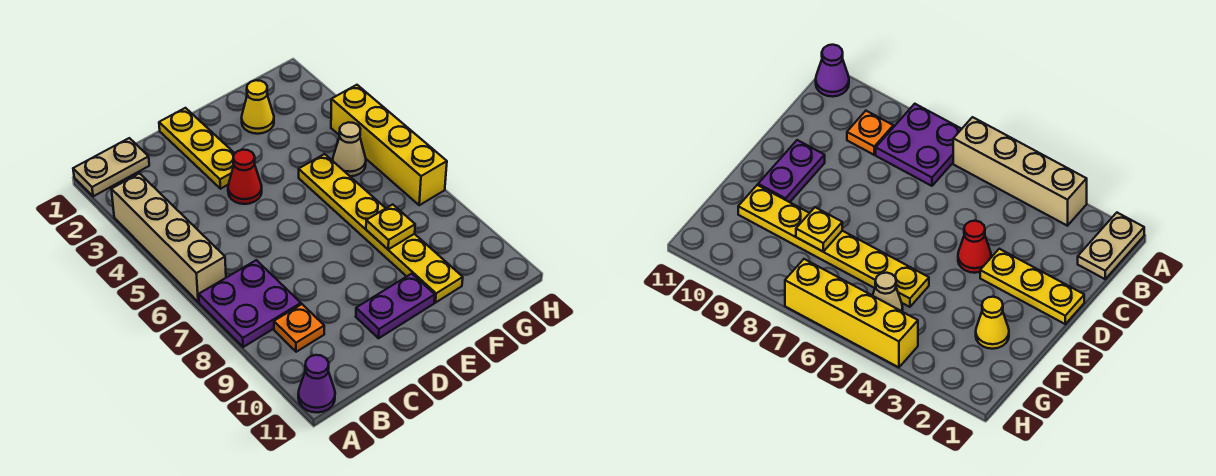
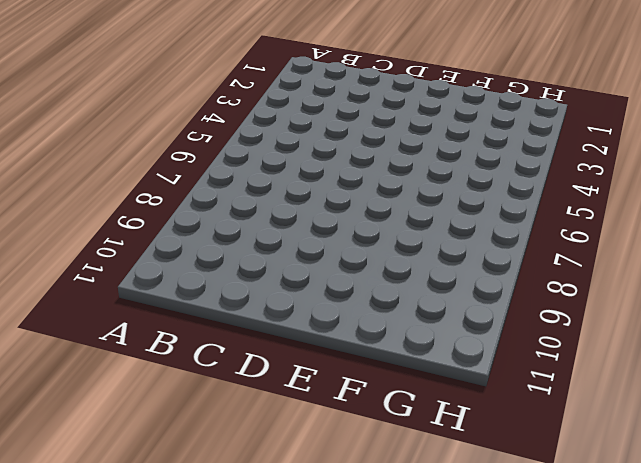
none -> tan plate A1:B1 level 1
none -> tan brick A3:A6 level 1
none -> purple plate A7:B8 level 1

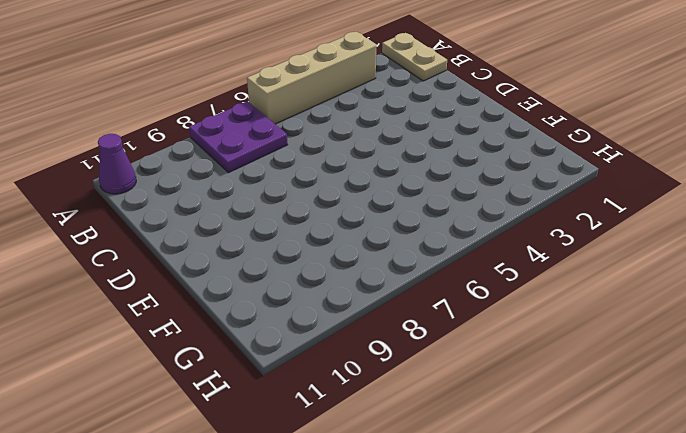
none -> orange plate B9 level 1
none -> yellow plate D1:D3 level 1
none -> red cone D4 level 1

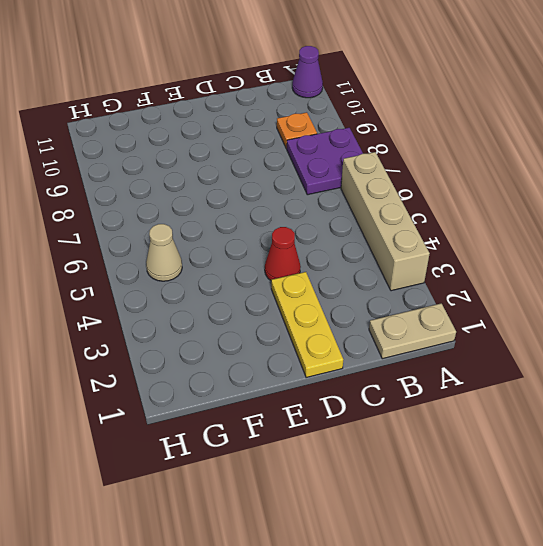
none -> purple plate D10:E10 level 1
none -> yellow cone F2 level 1
none -> yellow plate F5:F10 level 1

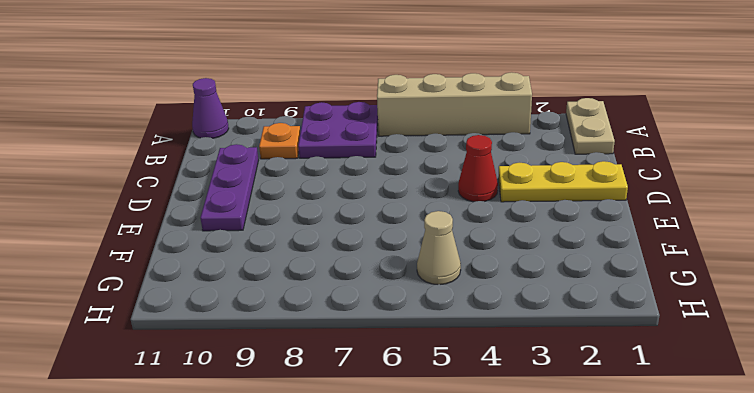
purple plate C10:E10 level 1 -> purple plate D10:E10 level 1
none -> yellow cone F2 level 1
none -> yellow plate F5:F10 level 1
none -> yellow brick H4:H7 level 1

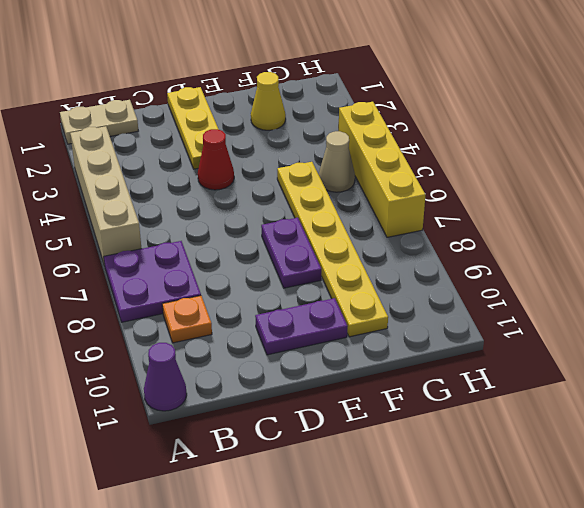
purple plate E7:E8 level 1 -> none
none -> yellow plate F8 level 2

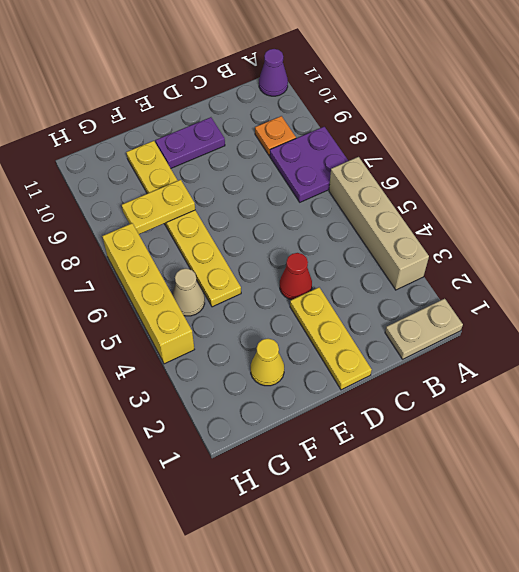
yellow plate F8:G8 level 2 -> yellow plate F8 level 2

